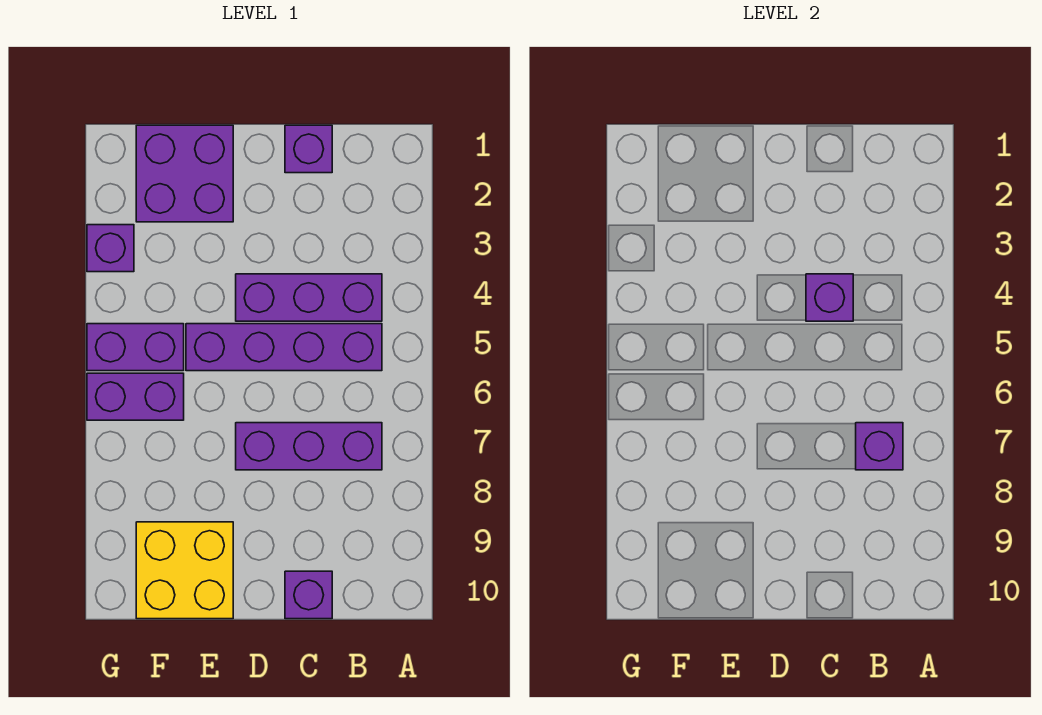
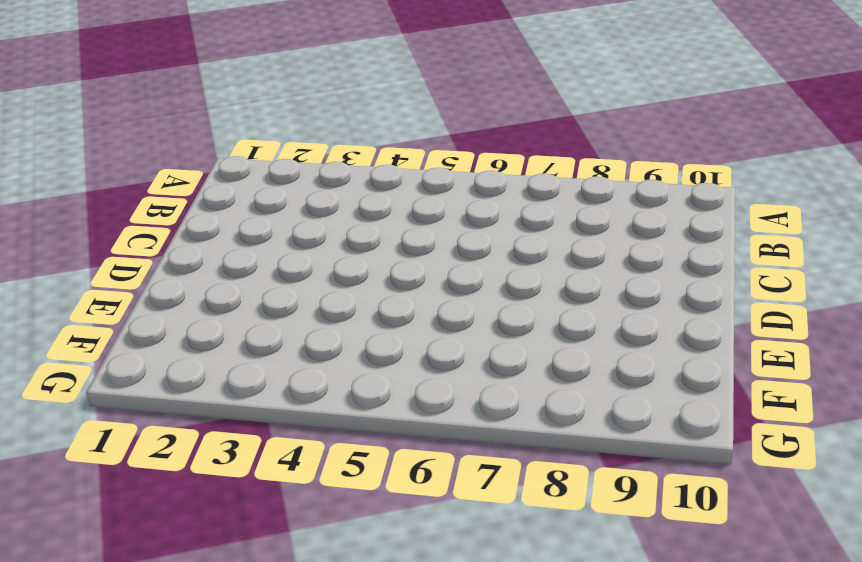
none -> purple brick B4:D4 level 1
none -> purple brick B5:E5 level 1
none -> purple brick B7:D7 level 1

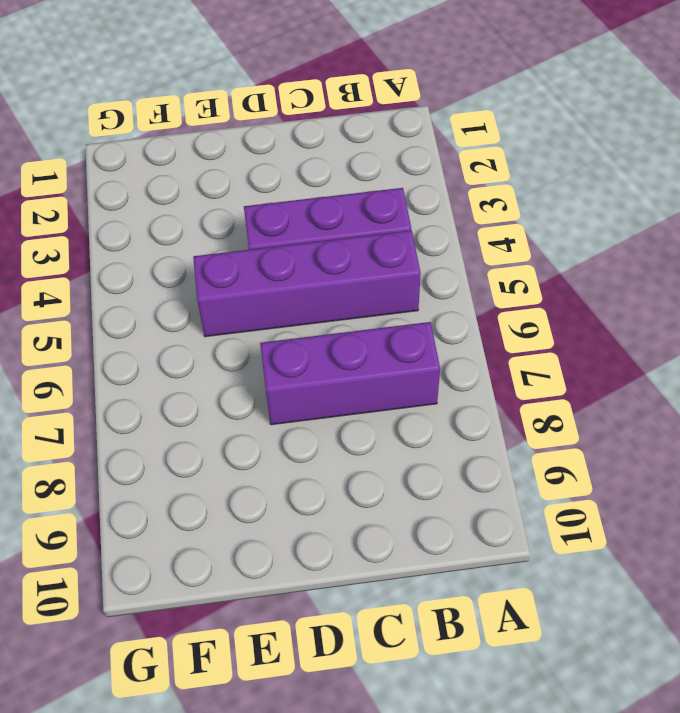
none -> purple brick C1 level 1
none -> purple brick C10 level 1
none -> purple brick E1:F2 level 1

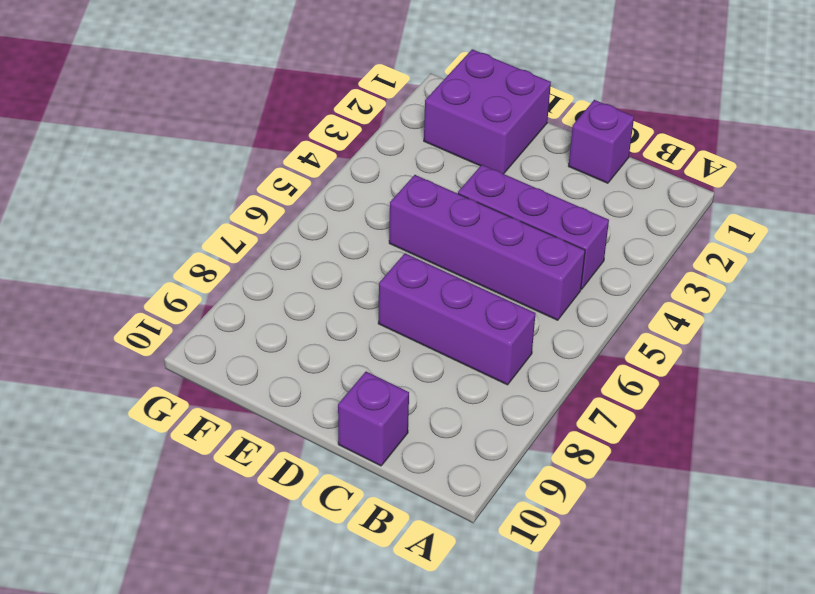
none -> yellow brick E9:F10 level 1
none -> purple brick F5:G5 level 1
none -> purple brick F6:G6 level 1

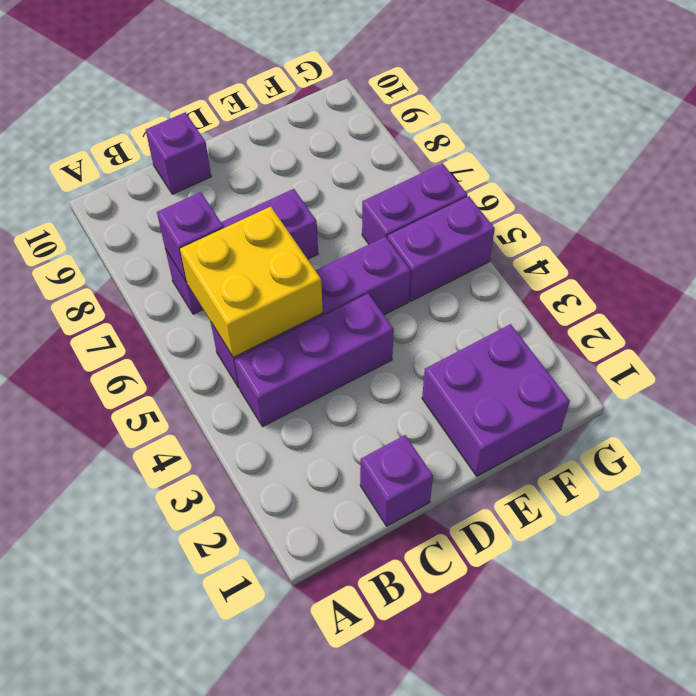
yellow brick B5:C6 level 2 -> yellow brick E9:F10 level 1
none -> purple brick G3 level 1
none -> purple brick C4 level 2

